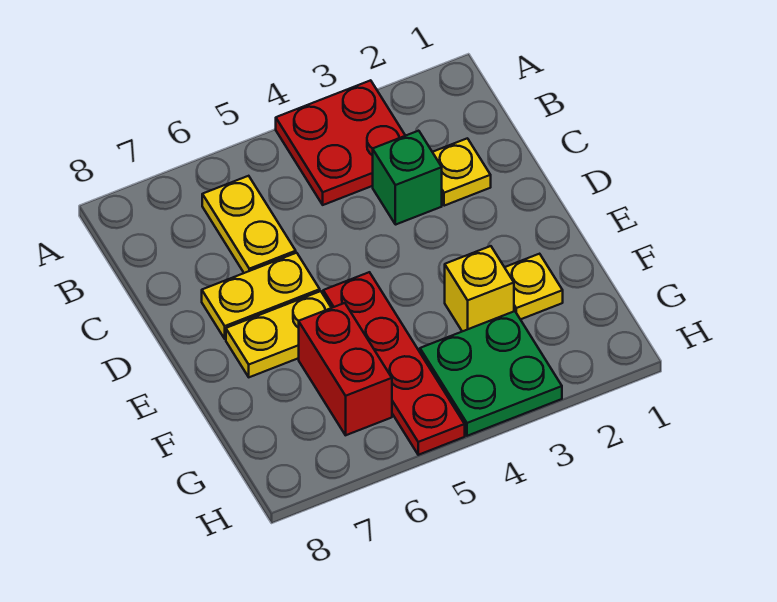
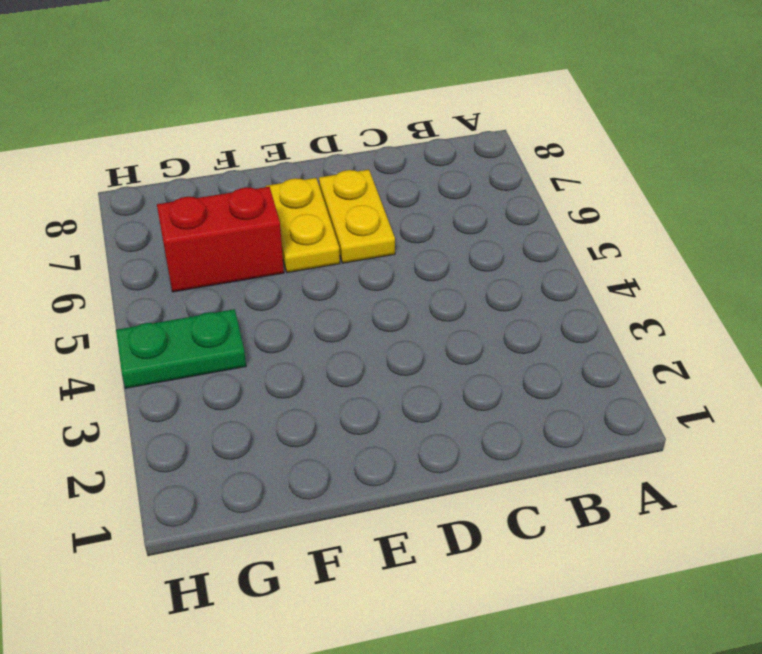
green plate G4:H4 level 1 -> green plate G3:H4 level 1
none -> red plate A3:B4 level 1
none -> yellow plate B6:C6 level 1

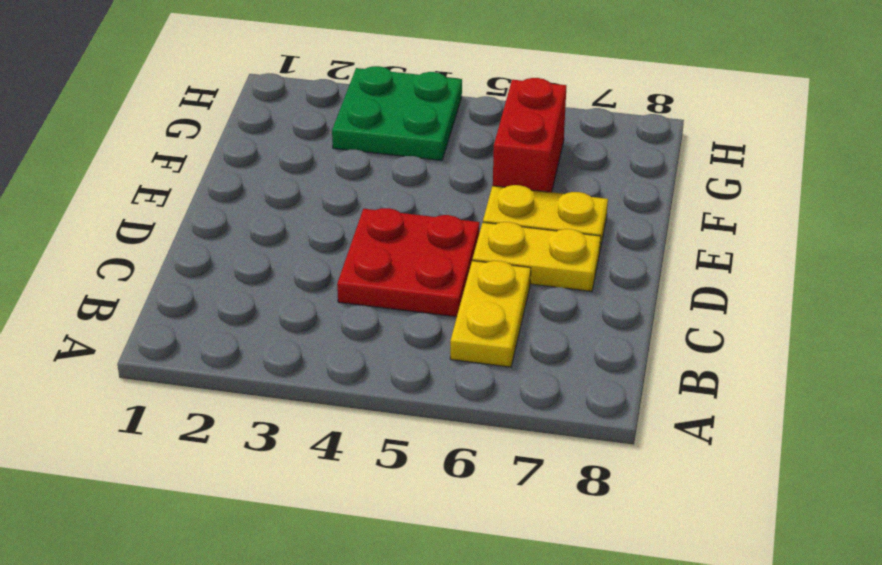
red plate C4:D5 level 1 -> red plate A3:B4 level 1
none -> yellow plate C2 level 1
none -> green brick C3 level 1

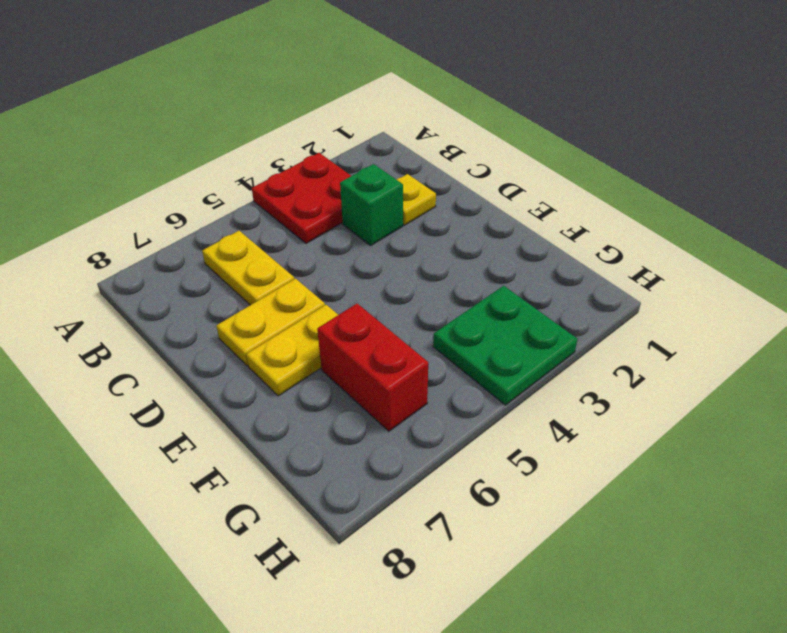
none -> red plate E5:H5 level 1
none -> yellow plate F2 level 1

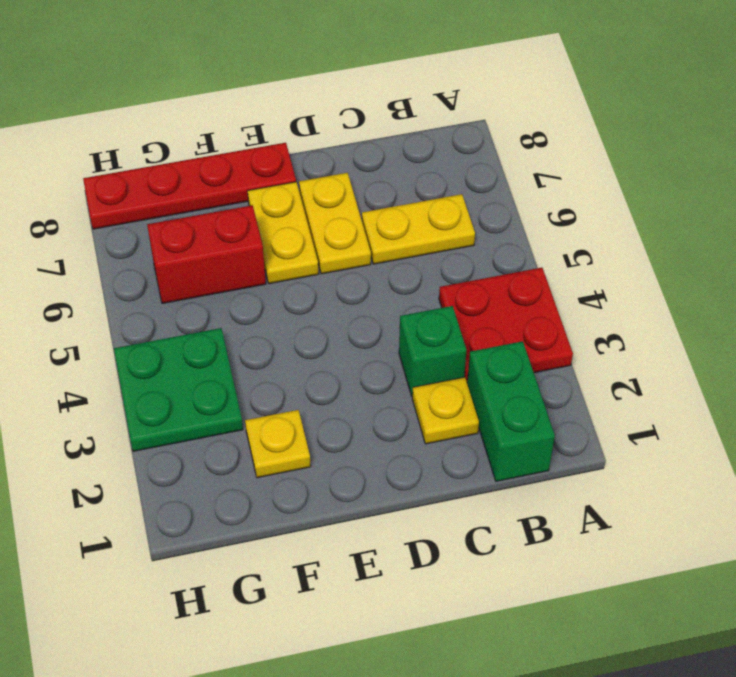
green brick B1:B2 level 1 -> none
red plate E8:H8 level 1 -> red plate E5:H5 level 1
none -> yellow brick F3 level 1

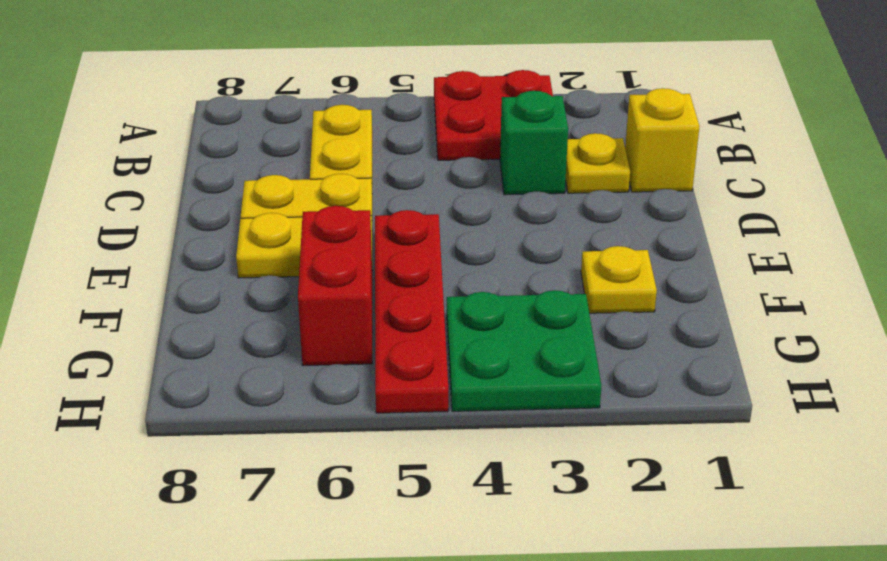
yellow brick C1 level 1 -> yellow brick F3 level 1

